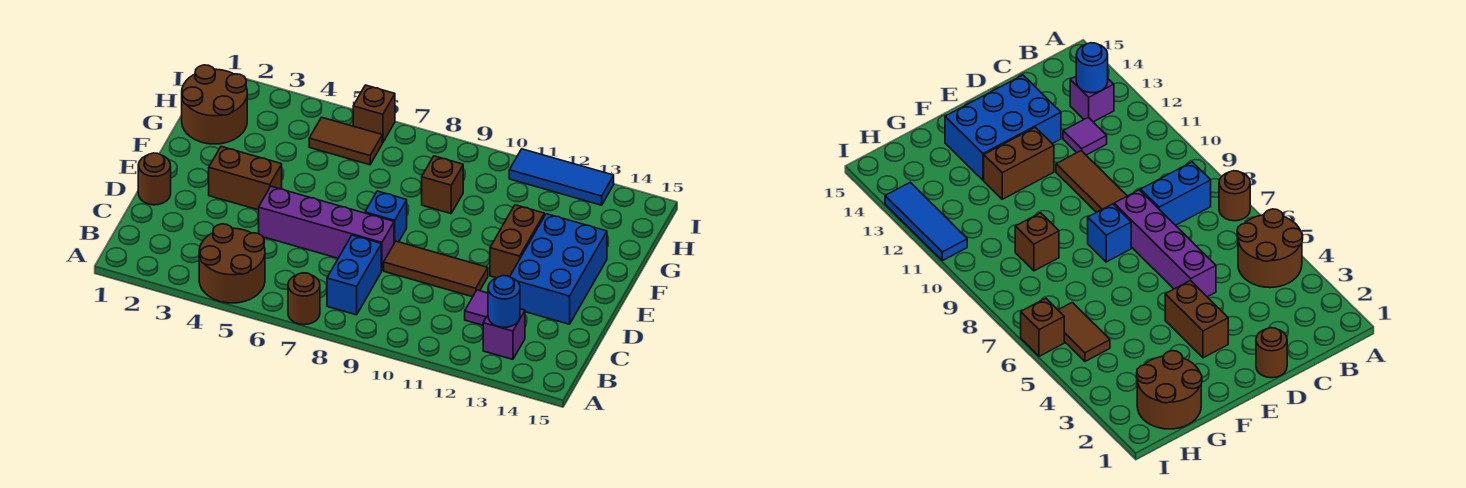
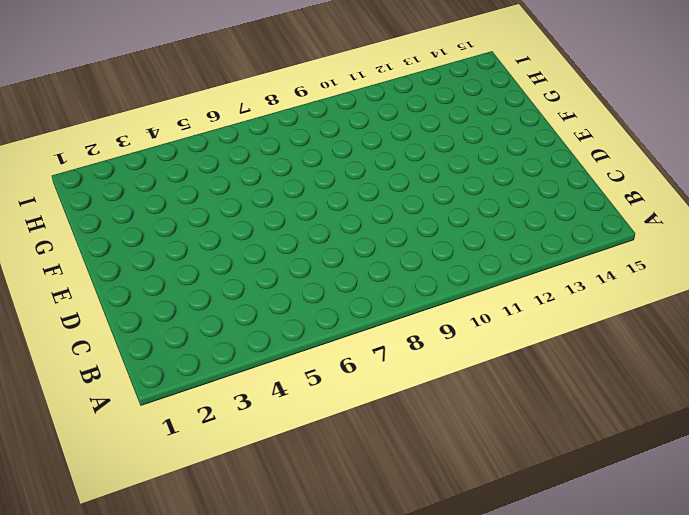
none -> brown round brick A4:B5 level 1
none -> brown round brick A7 level 1
none -> blue brick B8:C8 level 1

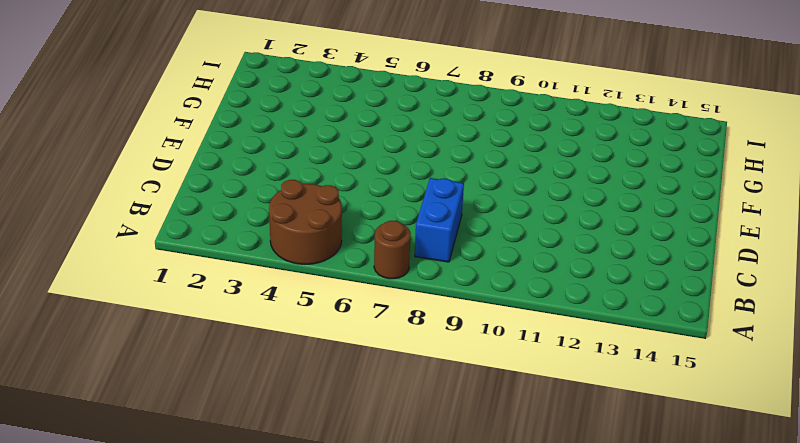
none -> purple brick B13 level 1
none -> purple tile C12 level 1
none -> brown round brick D1 level 1

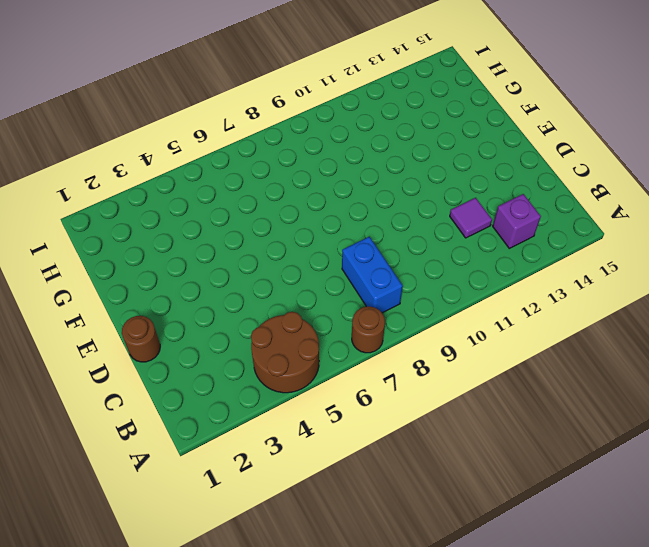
none -> purple brick D5:D8 level 1
none -> brown tile D9:D11 level 1
none -> blue brick D13:F14 level 1

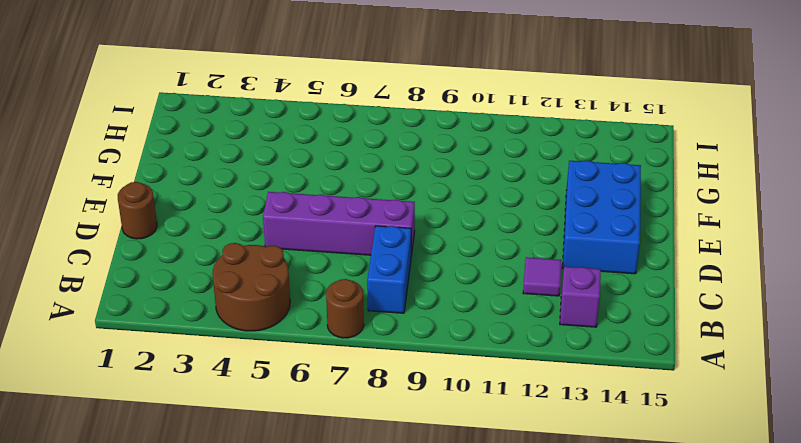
none -> brown tile D9:D11 level 1
none -> brown brick E3:E4 level 1
none -> blue brick E8 level 1

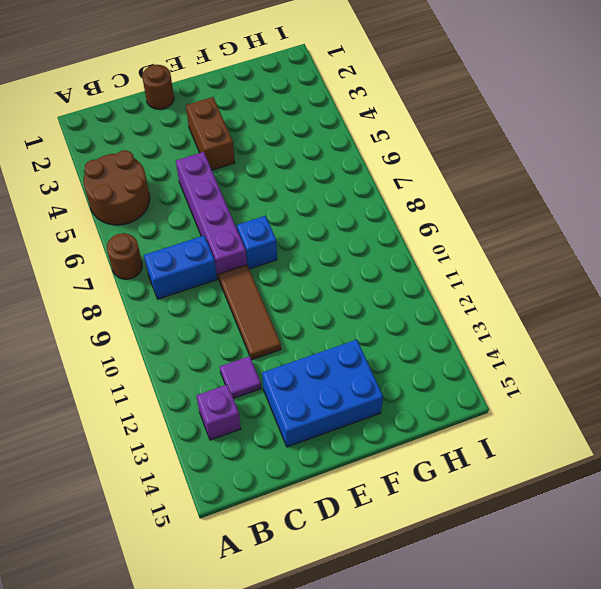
none -> brown brick E12:F12 level 1
none -> brown round brick G1:H2 level 1
none -> brown brick G9 level 1

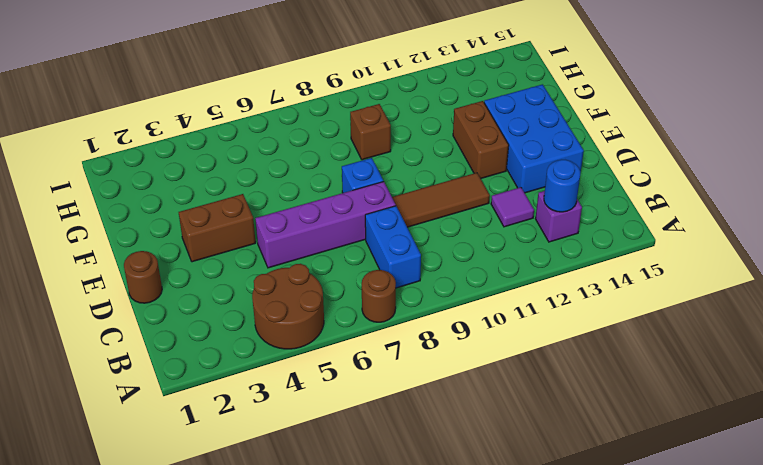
none -> brown round brick G1:H2 level 1
none -> brown tile H5:H6 level 1
none -> brown brick I6 level 1

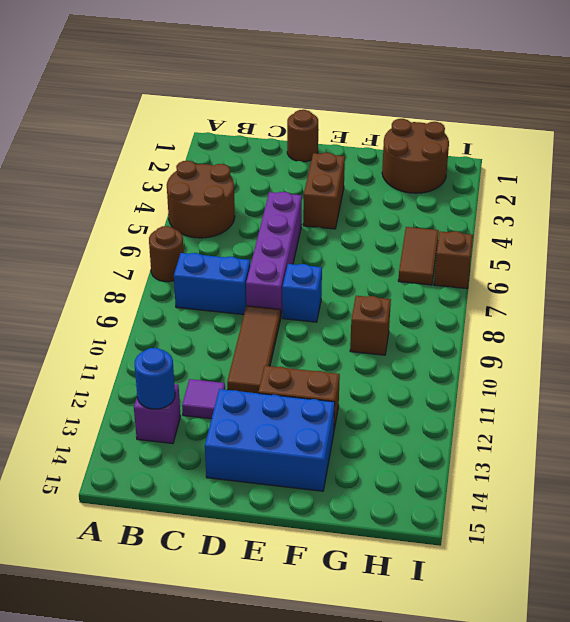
none -> blue tile I11:I13 level 1

